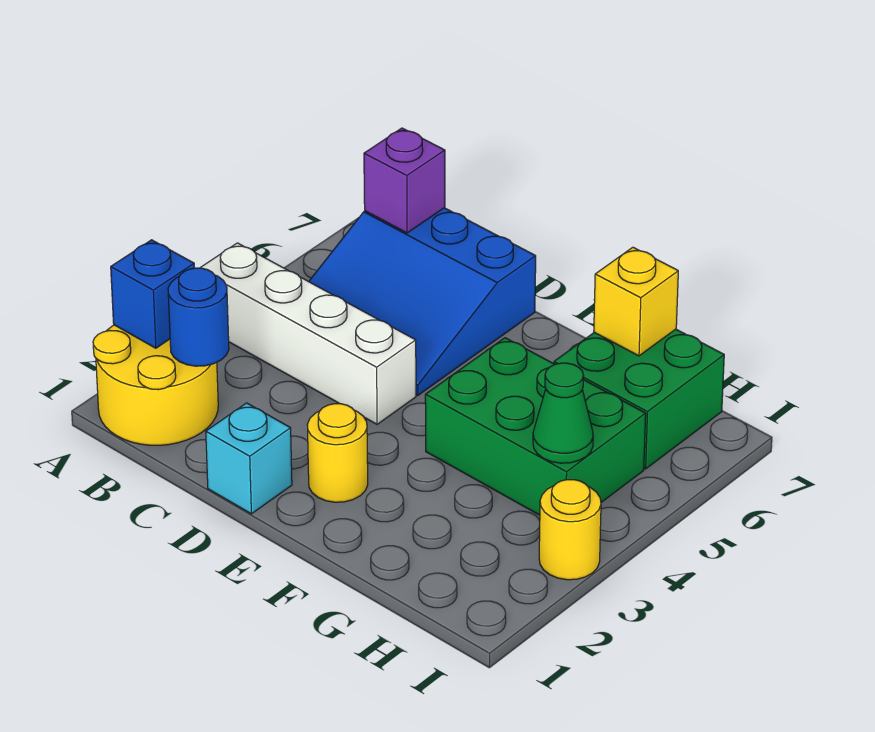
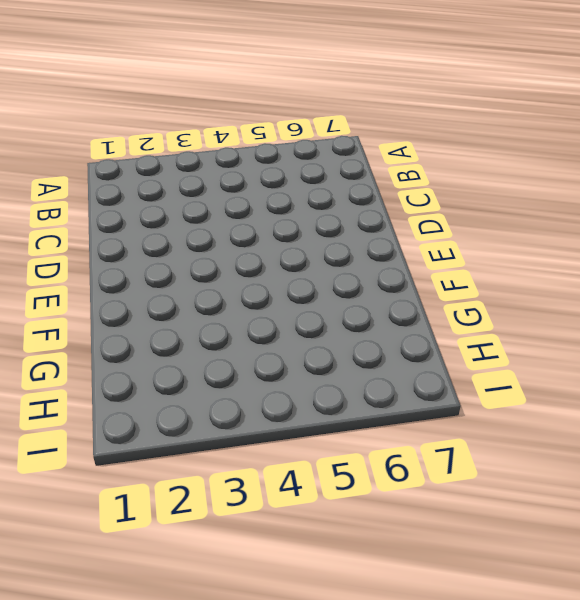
none -> yellow round brick A1:B2 level 1
none -> white brick A4:D4 level 1
none -> blue slope B5:D7 level 1 top 7

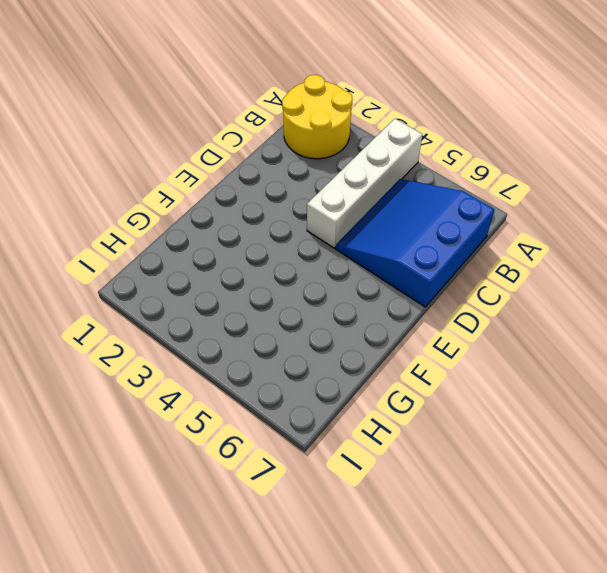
none -> cyan brick D1 level 1
none -> yellow round brick E2 level 1
none -> green brick F4:H5 level 1

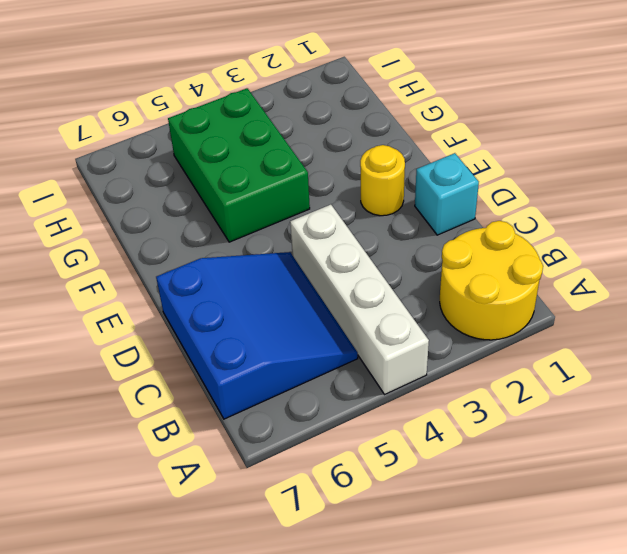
none -> green brick G6:H7 level 1
none -> yellow round brick I3 level 1
none -> blue brick A2 level 2

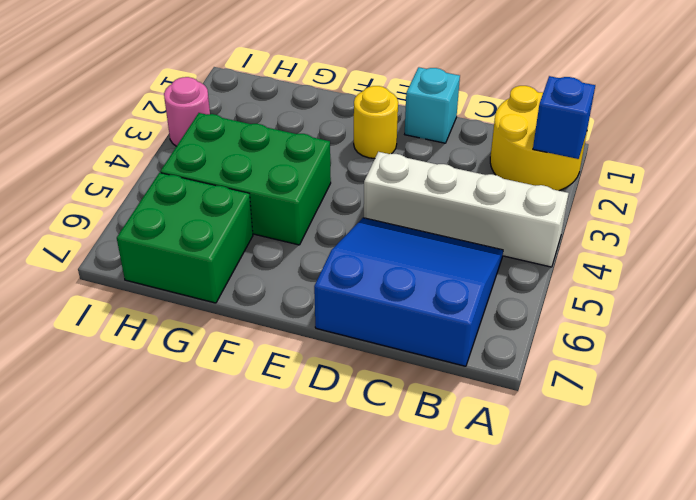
pink round brick I3 level 1 -> yellow round brick I3 level 1
none -> blue round brick B2 level 2
none -> purple brick B7 level 2
none -> yellow brick G7 level 2

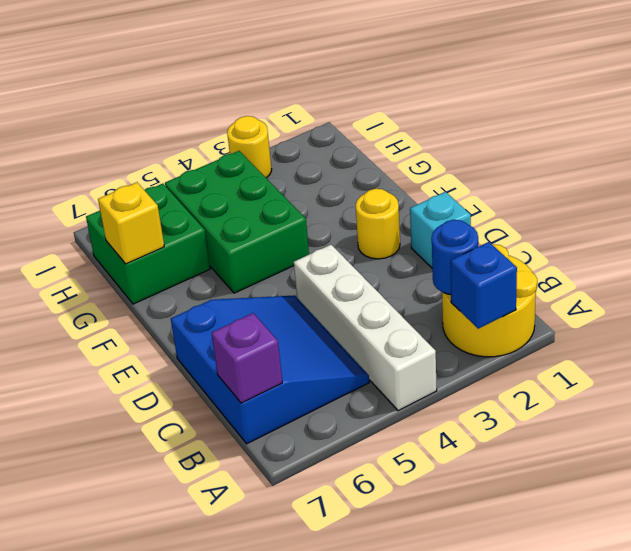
none -> green cone H4 level 2

